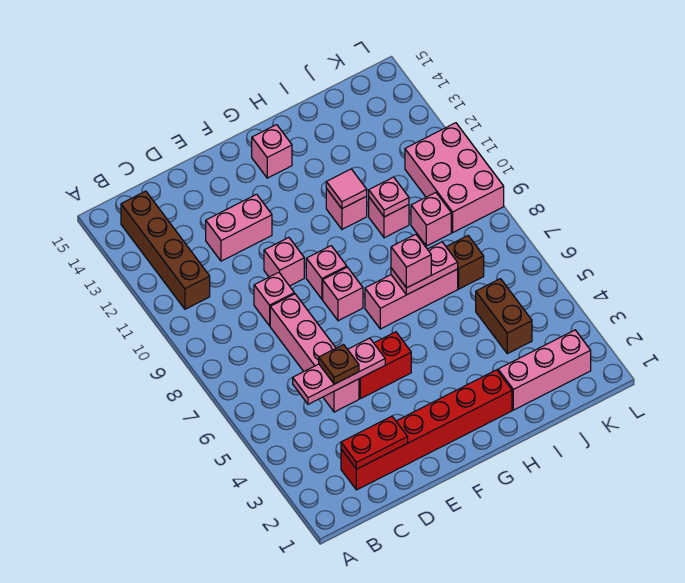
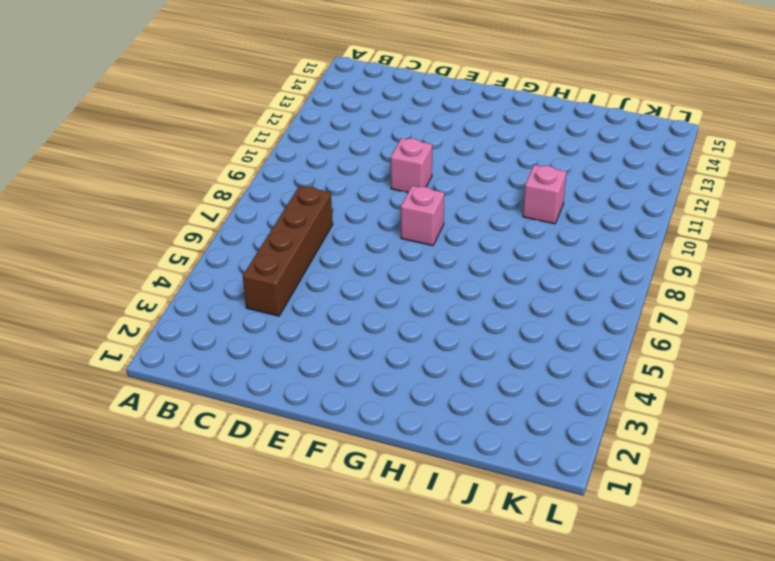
brown brick C4:C7 level 1 -> brown brick B11:B14 level 1
none -> red brick C2:H2 level 1
none -> pink brick D5:D8 level 1
none -> pink brick D9 level 1

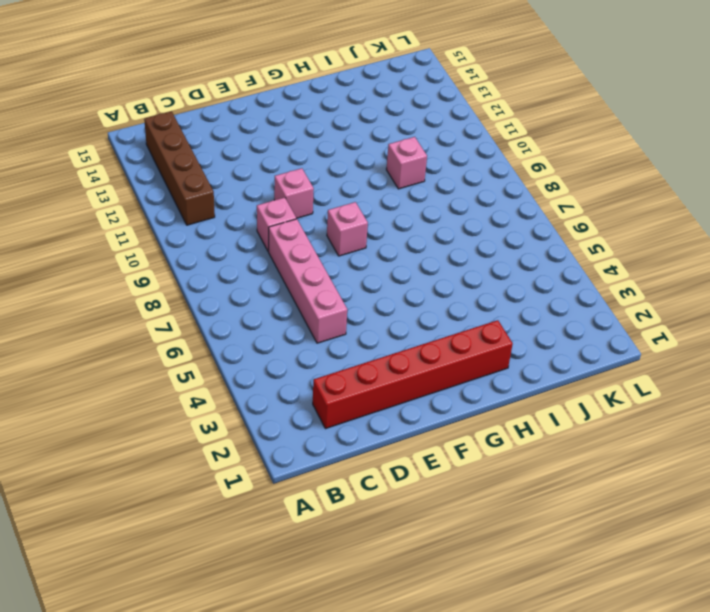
none -> pink brick D12:E12 level 1
none -> red brick E5:F5 level 1
none -> pink brick F9 level 1

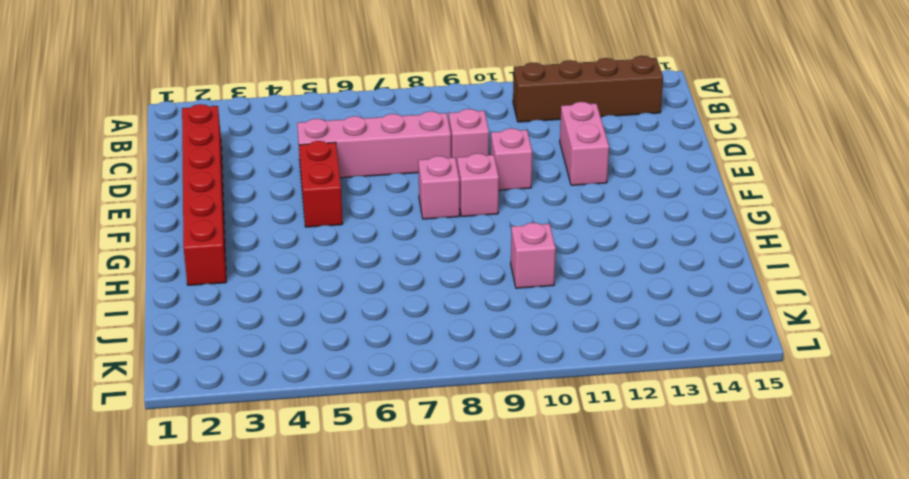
none -> pink brick G7:I7 level 1
none -> pink brick G14 level 1
none -> pink brick H11 level 1

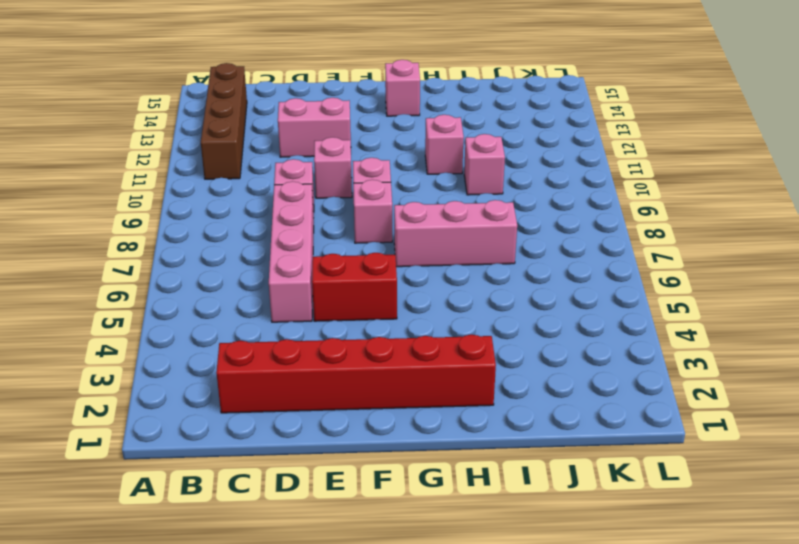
none -> pink brick I2:K2 level 1
none -> brown brick J4:J5 level 1
none -> brown brick J7 level 1

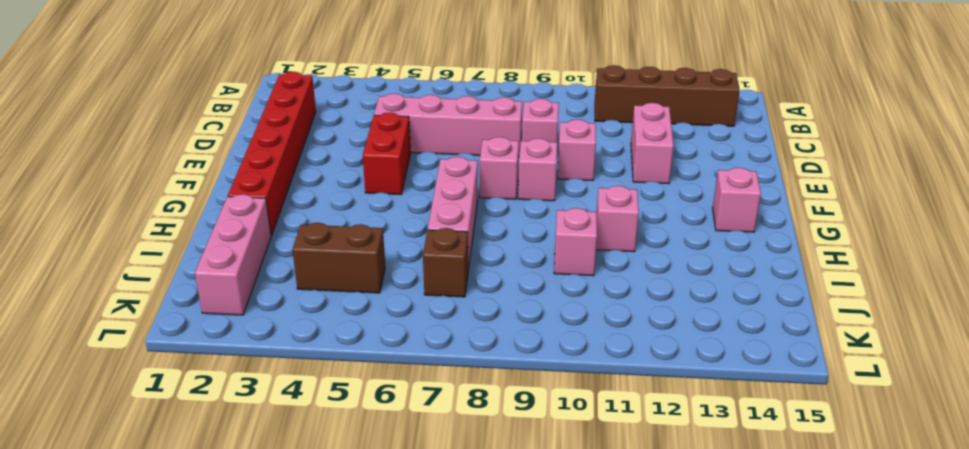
none -> pink brick J9 level 1
none -> pink brick K9:L11 level 1
none -> red plate C2:D2 level 2

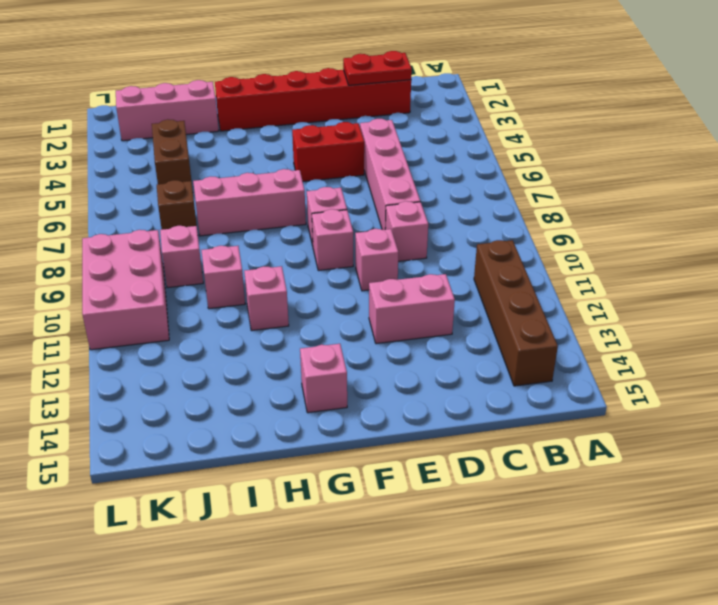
none -> pink plate C5:E5 level 2
none -> pink plate H7:I7 level 2
none -> pink tile H11 level 2

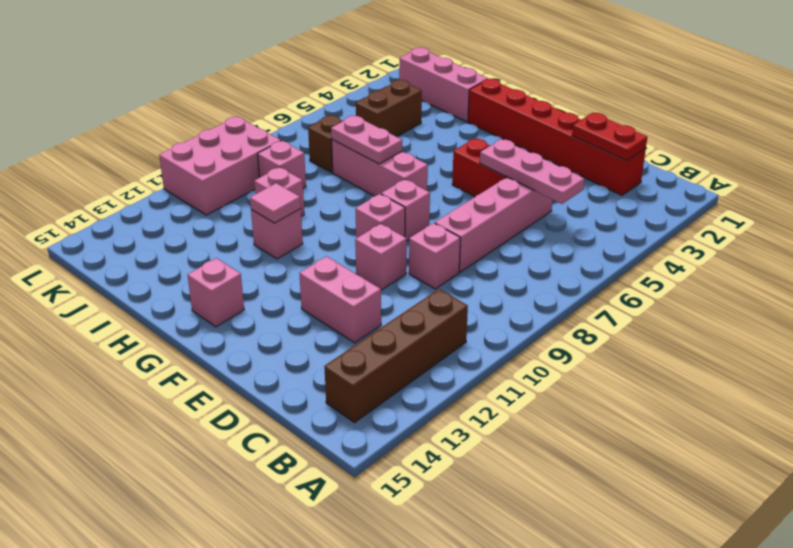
none -> pink plate I10 level 2
none -> brown plate D5 level 3
none -> pink brick H7 level 3

